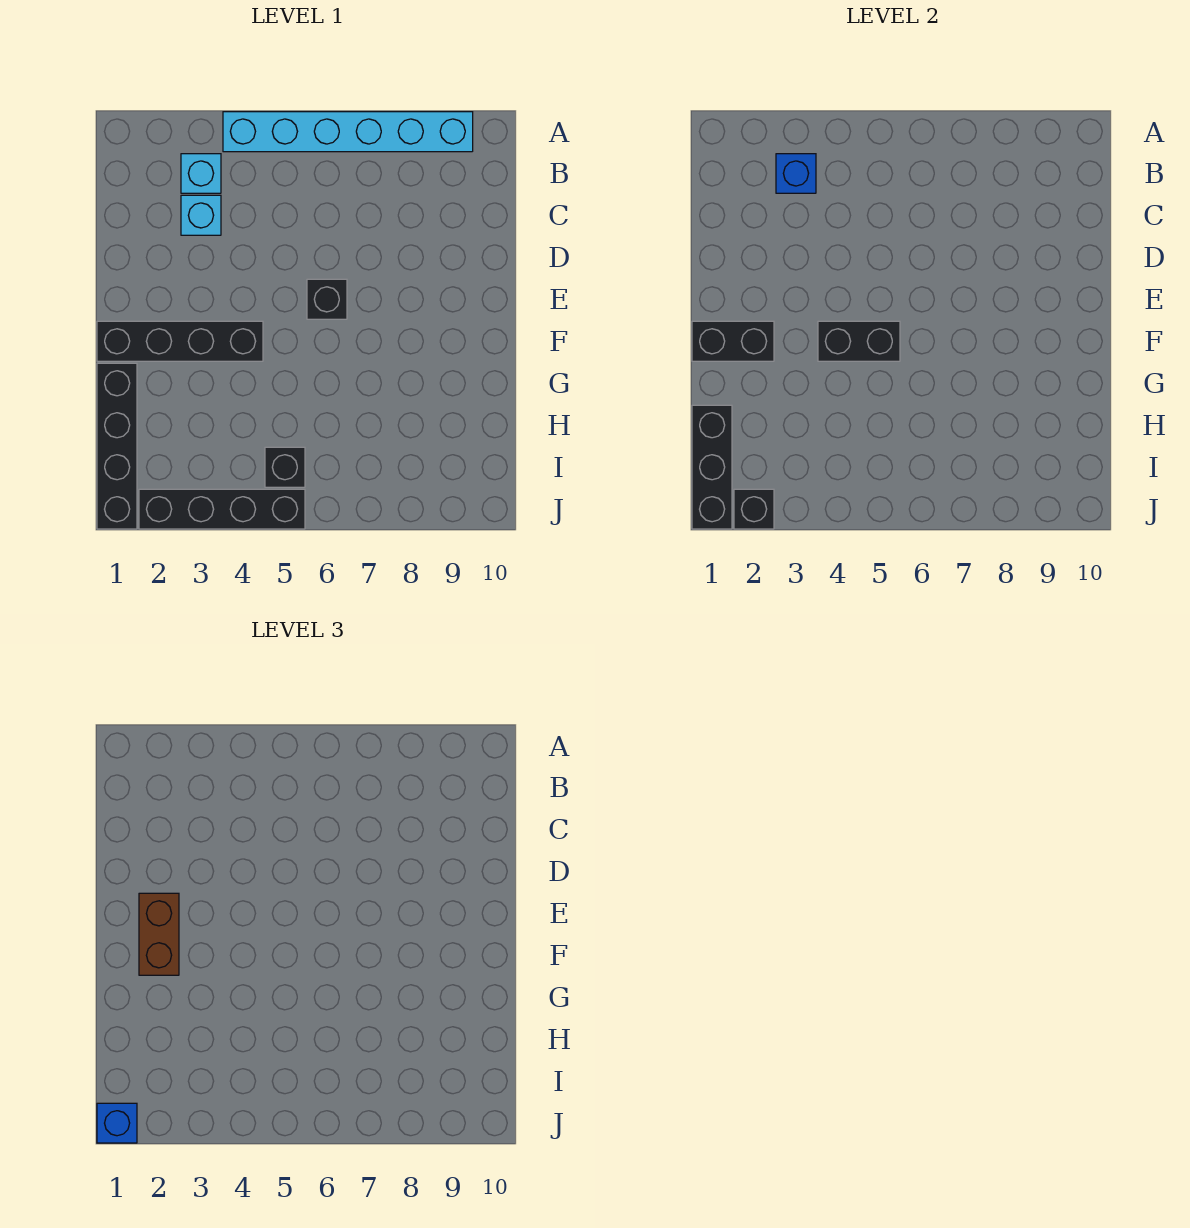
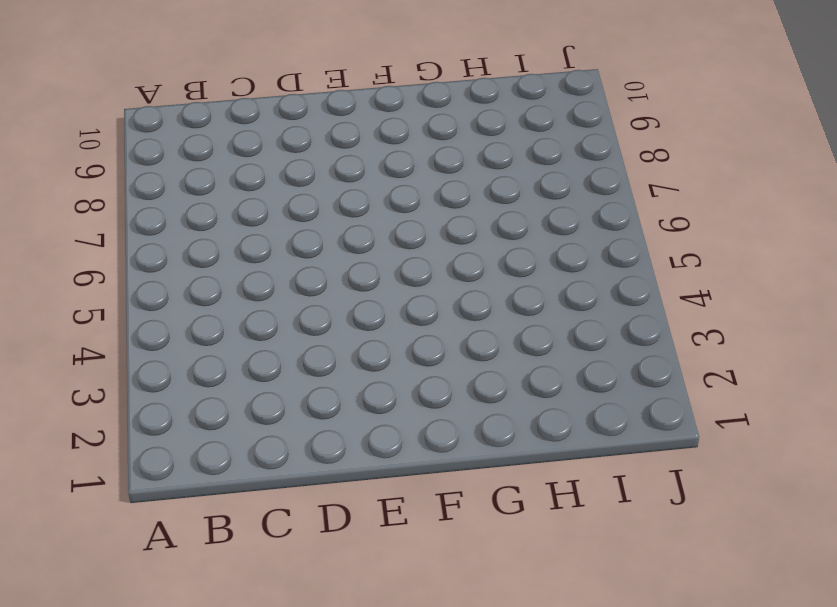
none -> cyan brick A4:A9 level 1
none -> cyan brick B3 level 1
none -> cyan brick C3 level 1

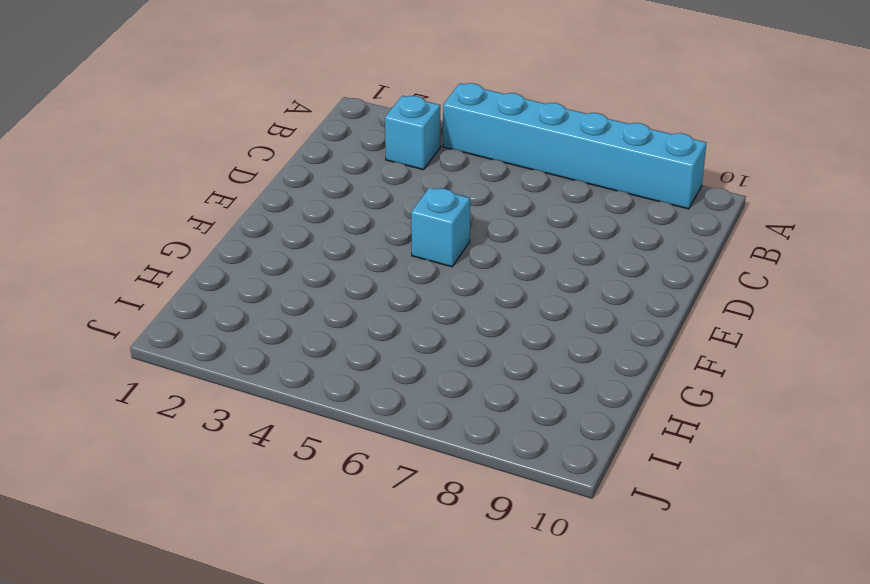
cyan brick E5 level 1 -> cyan brick C3 level 1
none -> black brick E6 level 1
none -> black brick F1:F4 level 1
none -> black brick G1:J1 level 1

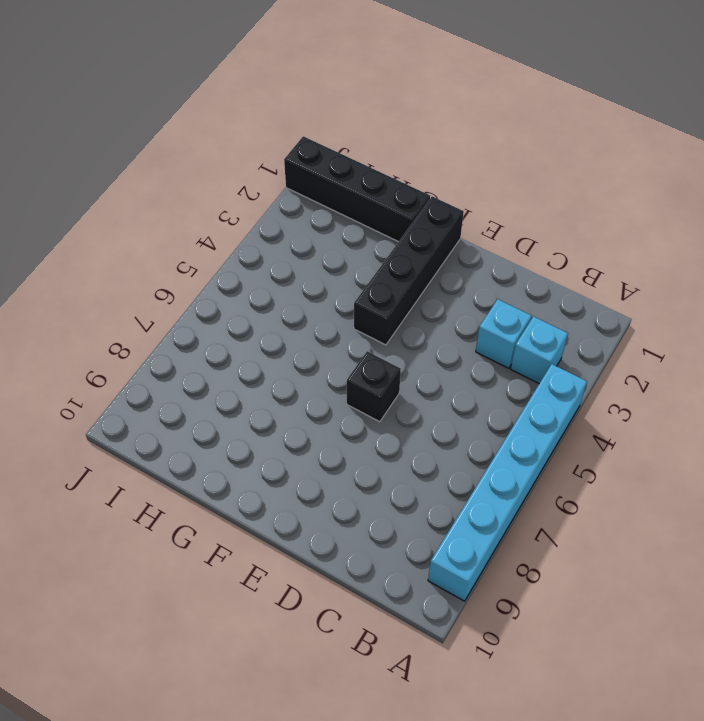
none -> black brick I5 level 1
none -> black brick J2:J5 level 1
none -> blue brick B3 level 2

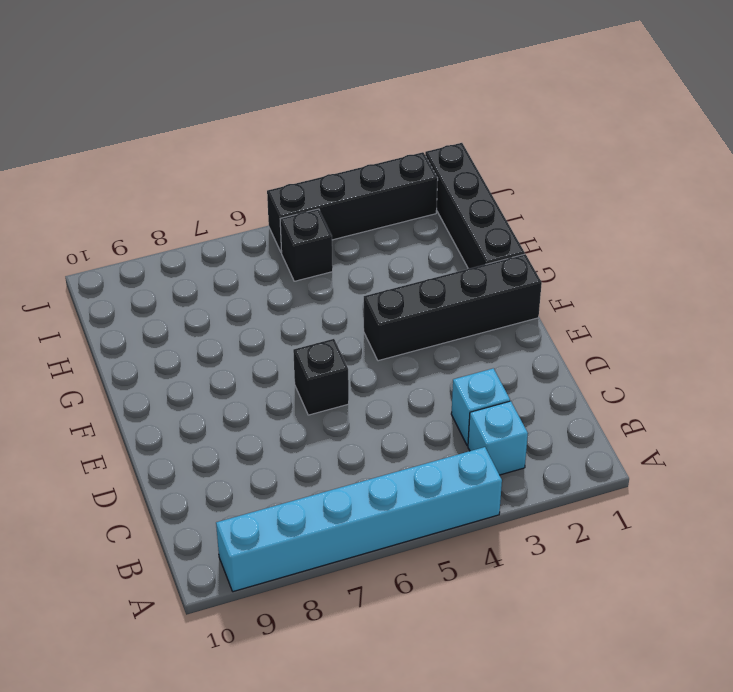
none -> blue brick B3 level 2
none -> black brick F1:F2 level 2
none -> black brick F4:F5 level 2

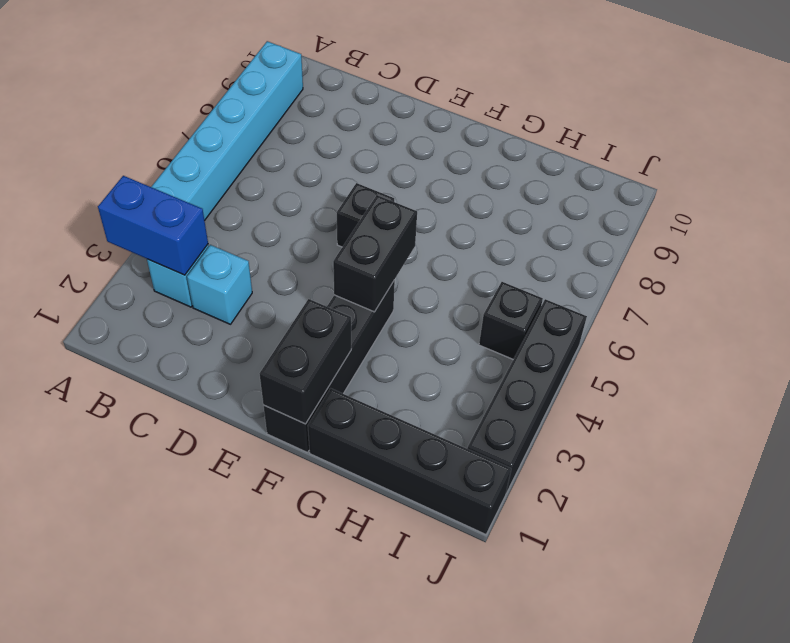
blue brick A3:B3 level 2 -> blue brick B3 level 2
none -> black brick H1:J1 level 2
none -> black brick J2 level 2
none -> brown brick E2:F2 level 3

